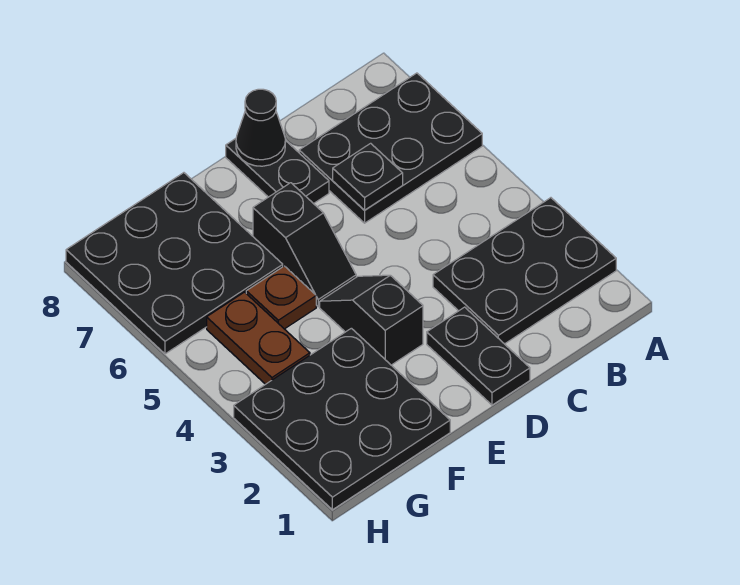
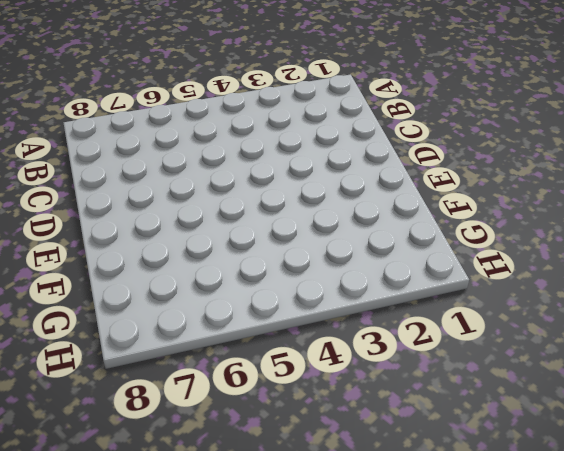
none -> black plate A2:C3 level 1
none -> black plate A6:C7 level 1
none -> black plate D1:D2 level 1

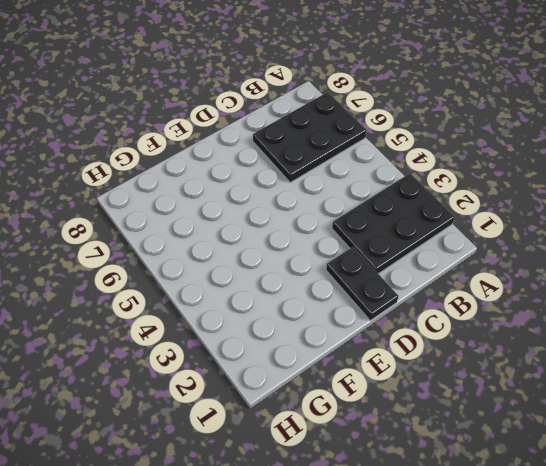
none -> black plate D7:D8 level 1
none -> black slope E3:E4 level 1 top 3
none -> black slope E5:E6 level 1 top 6

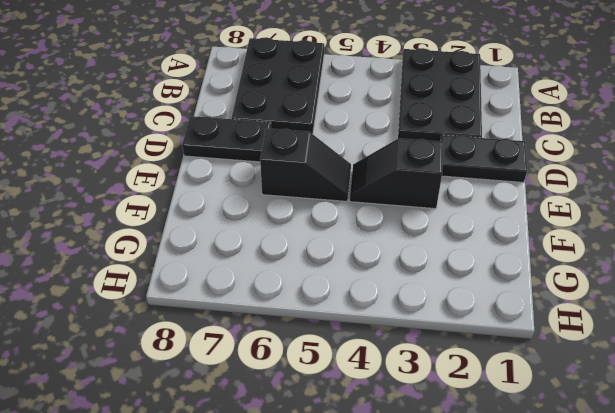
none -> black plate F1:H3 level 1
none -> brown plate F5 level 1
none -> black plate F6:H8 level 1

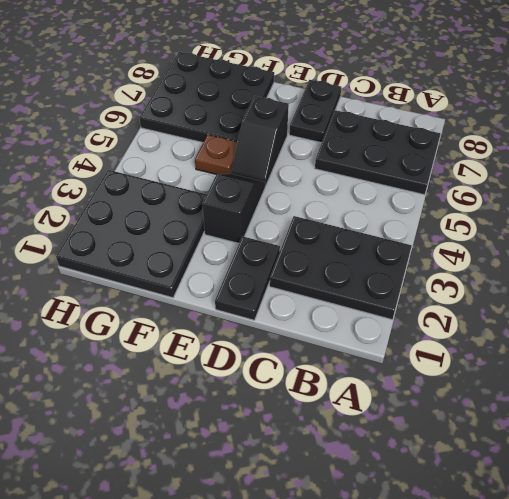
none -> brown plate G4:G5 level 1
none -> black plate C6 level 2
none -> black cone D8 level 2

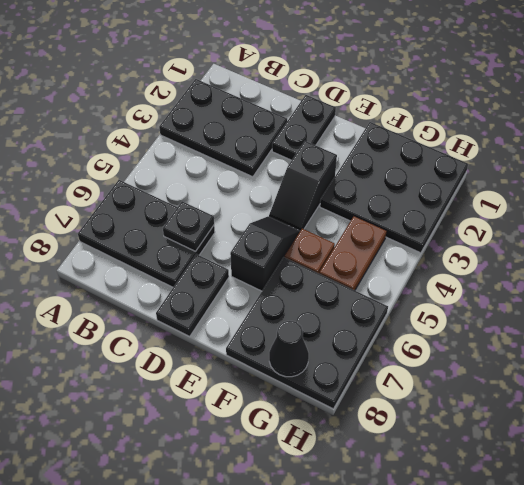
black cone G8 level 2 -> black cone D8 level 2

